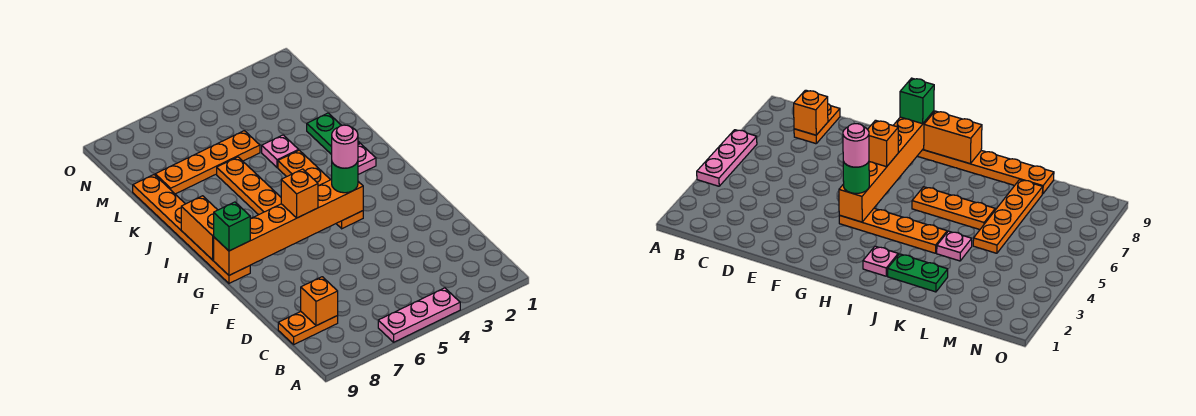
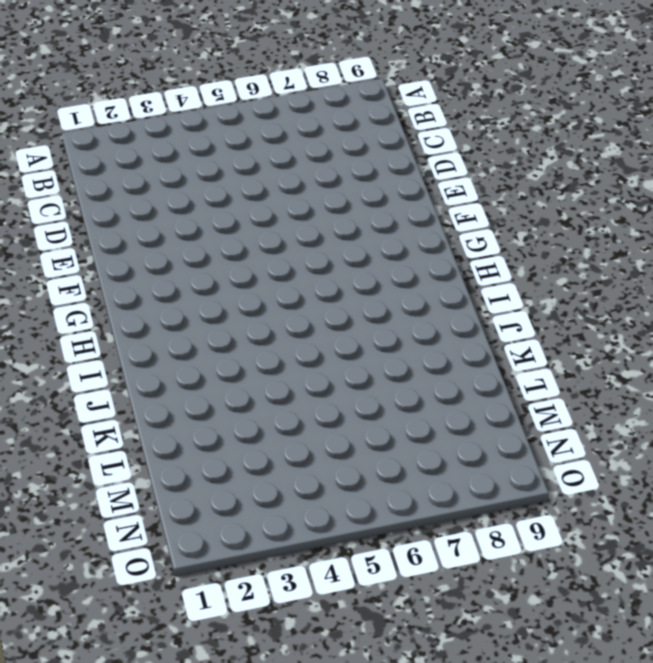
none -> pink plate A4:A6 level 1
none -> orange plate C8:C9 level 1
none -> orange plate G4:J4 level 1

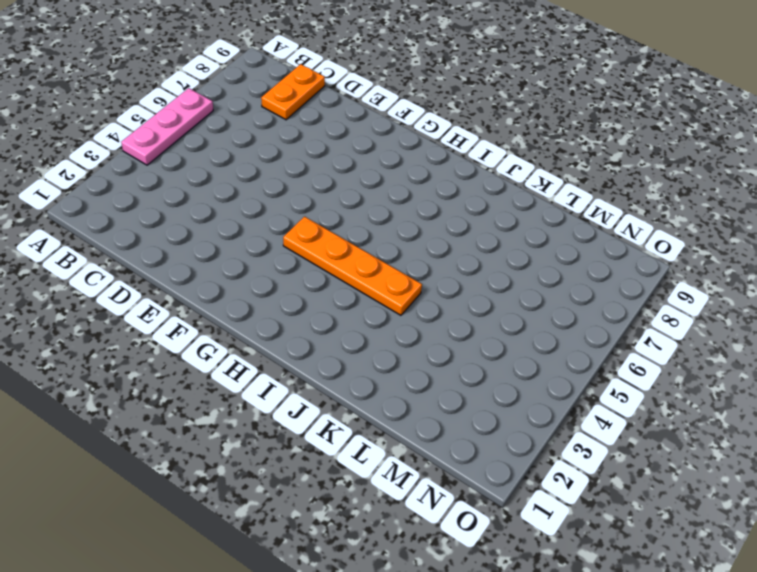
none -> orange plate G9:L9 level 1
none -> pink plate I2 level 1
none -> orange plate I6:K6 level 1

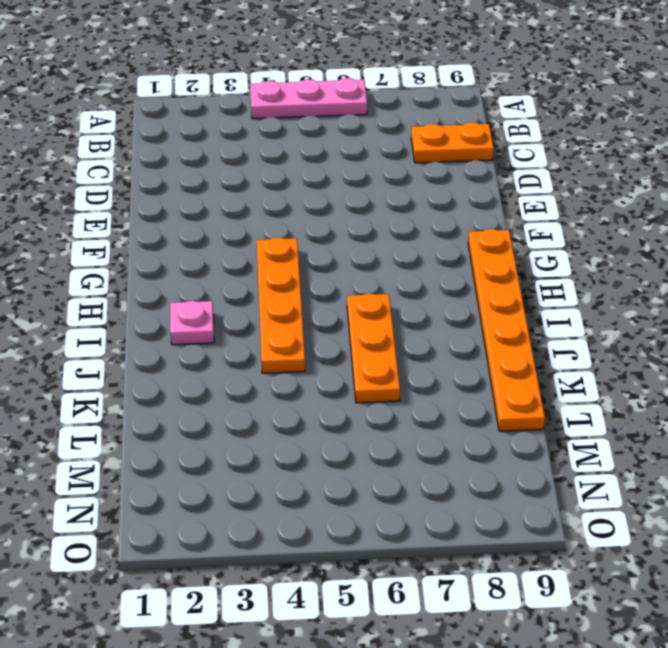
none -> green plate J2:K2 level 1
none -> pink plate K4 level 1
none -> orange plate L5:L8 level 1

